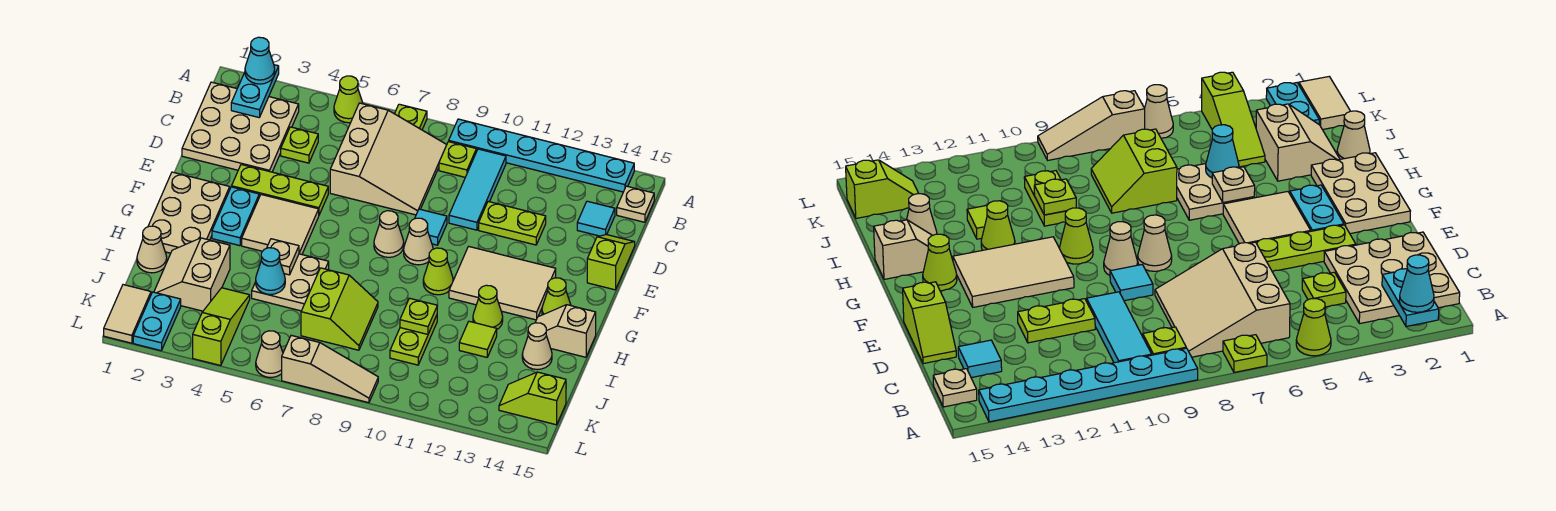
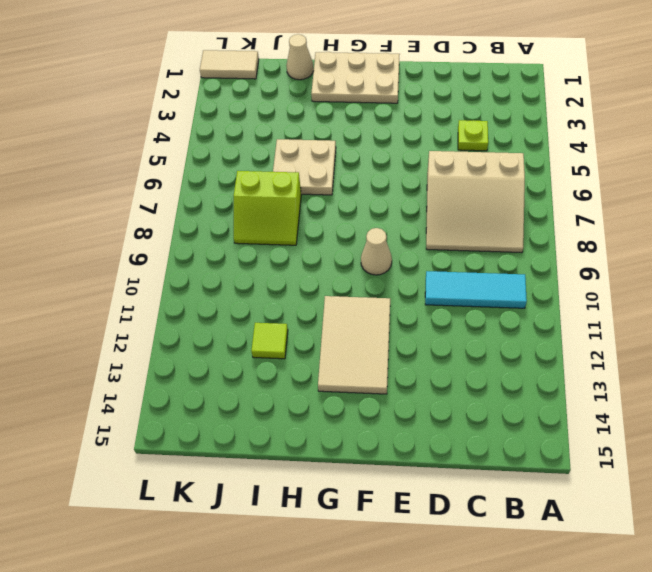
none -> lime cone A5 level 1
none -> lime plate A7 level 1
none -> cyan plate A9:A14 level 1
none -> tan plate B1:D3 level 1

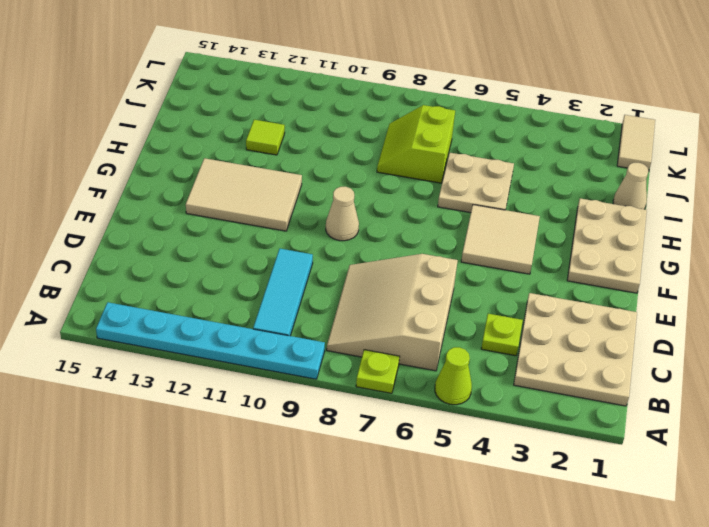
none -> lime plate B9 level 1
none -> tan plate B15 level 1
none -> cyan tile C14 level 1
none -> lime plate D11:D12 level 1

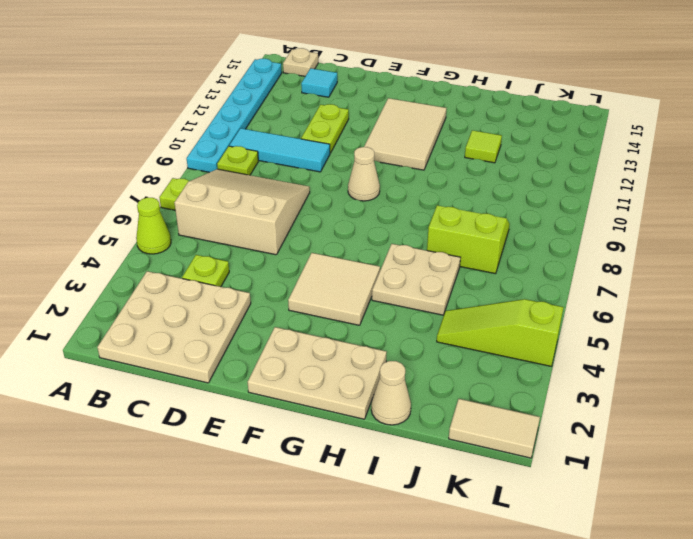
none -> lime slope D15:E15 level 1 top E
none -> lime plate E3:E5 level 1
none -> cyan tile E9 level 1
none -> cyan plate F3:G3 level 1

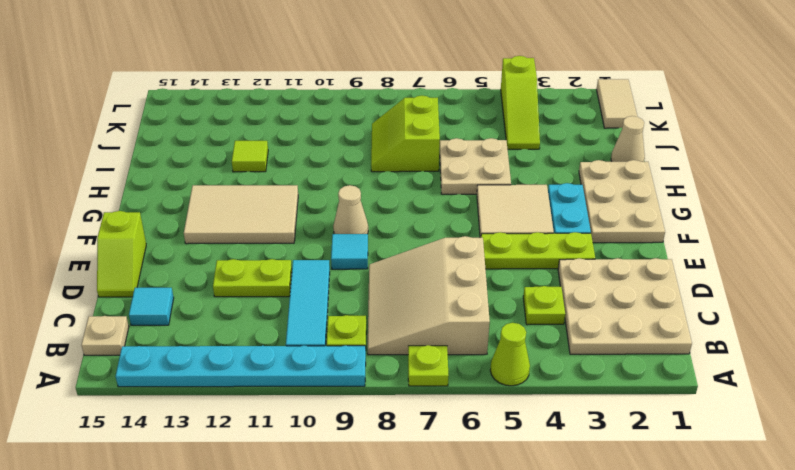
none -> tan cone F8 level 1
none -> lime cone G10 level 1
none -> lime cone G14 level 1
none -> lime cone H12 level 1

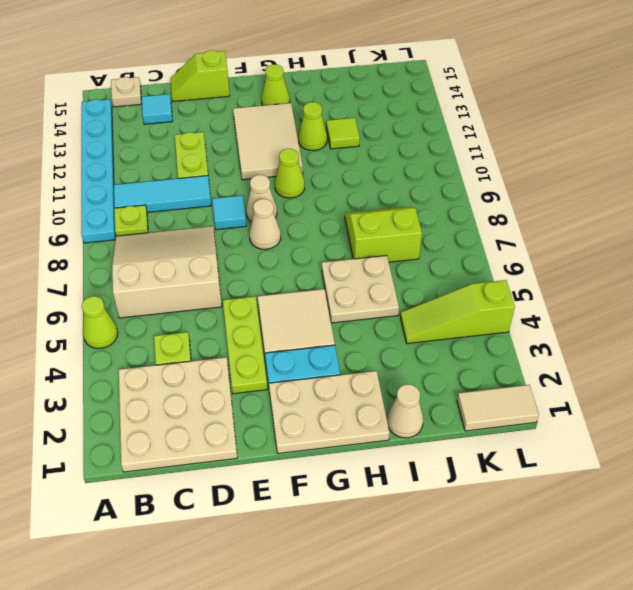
none -> lime plate A7 level 1
none -> tan slope H14:H15 level 1 top 15
none -> tan slope I2:J3 level 1 top 3
none -> lime plate I10:J10 level 1

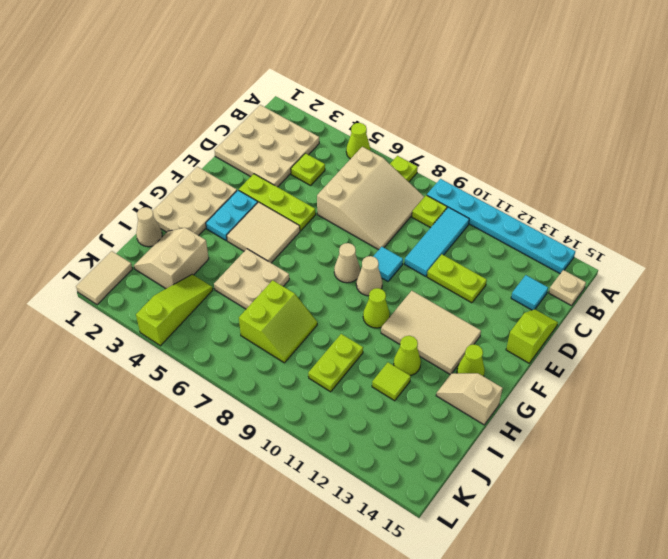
none -> tan cone I14 level 1
none -> cyan plate K2:L2 level 1
none -> lime slope K14:K15 level 1 top 15
none -> tan cone L6 level 1

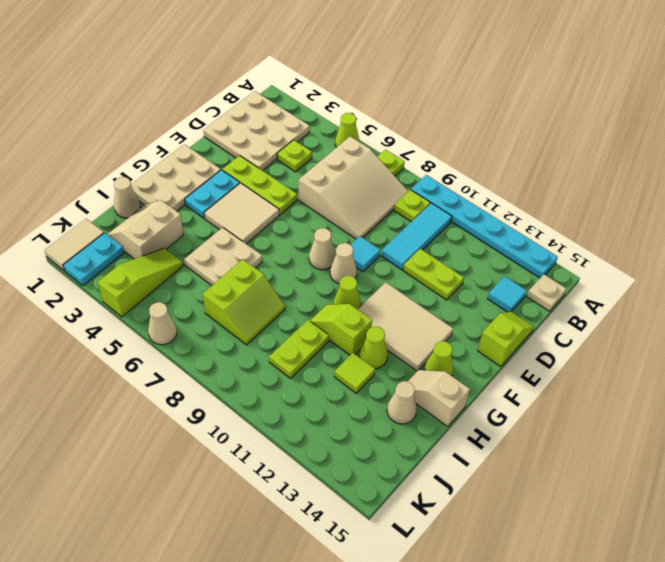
lime slope H10:H11 level 1 top 11 -> lime slope K14:K15 level 1 top 15
none -> tan slope L7:L9 level 1 top 7
none -> cyan plate A2:B2 level 2
none -> tan plate H5 level 2
none -> cyan cone I5 level 2

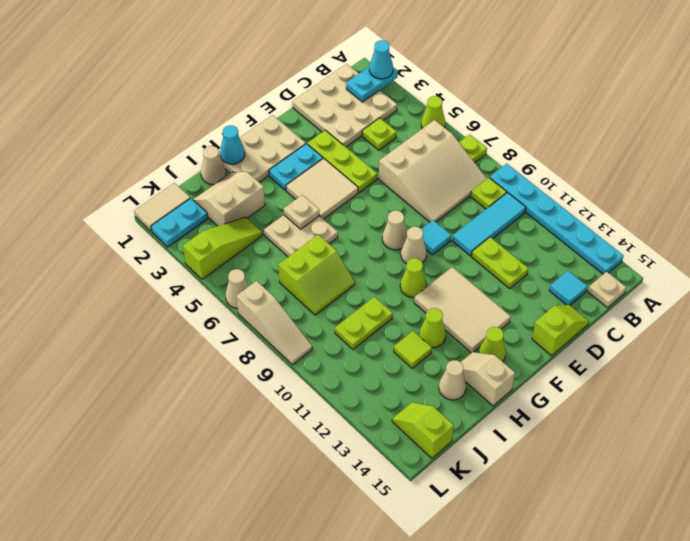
cyan cone H1 level 2 -> cyan cone I5 level 2
none -> lime plate I10 level 2

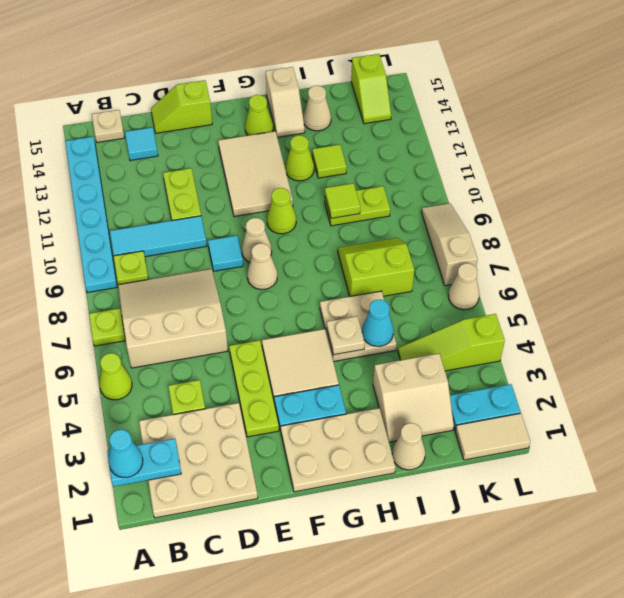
lime tile I10 level 2 -> lime plate I10 level 2

